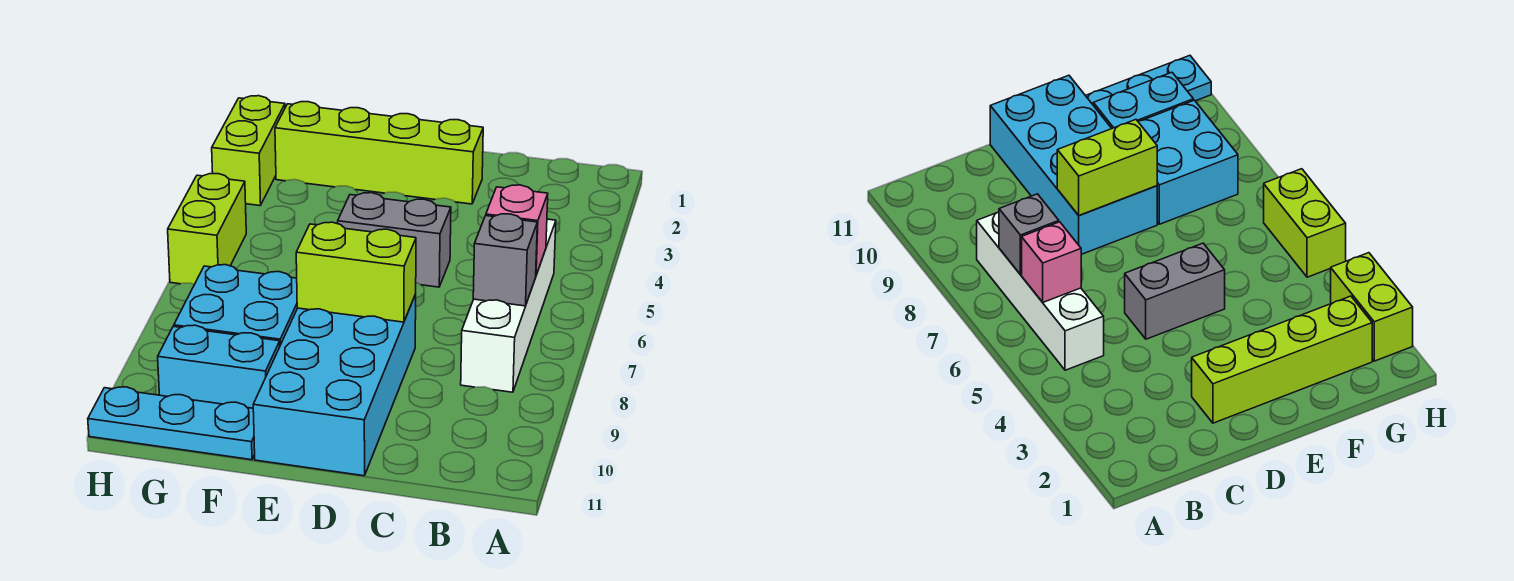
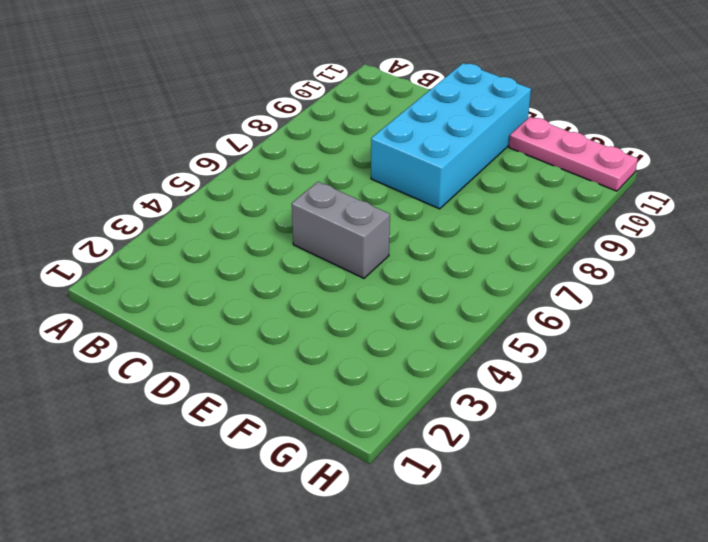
pink plate F11:H11 level 1 -> cyan plate F11:H11 level 1
none -> white brick B5:B8 level 1
none -> lime brick D2:G2 level 1
none -> cyan brick F8:G9 level 1

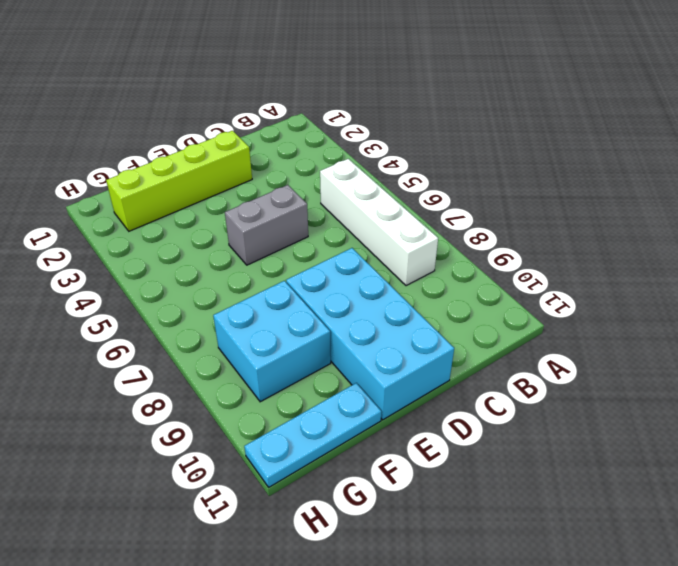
none -> cyan brick F10:G10 level 1
none -> lime brick H2:H3 level 1
none -> lime brick H5:H6 level 1

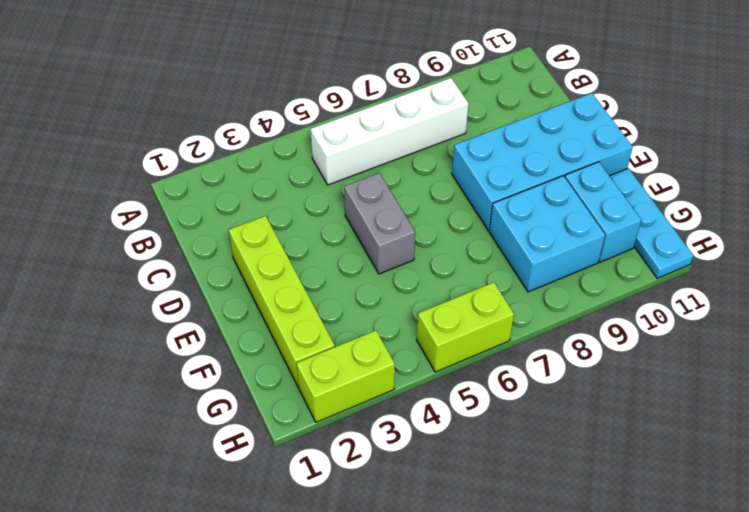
none -> pink brick B6 level 2
none -> grey brick B7 level 2
none -> lime brick D8:E8 level 2

